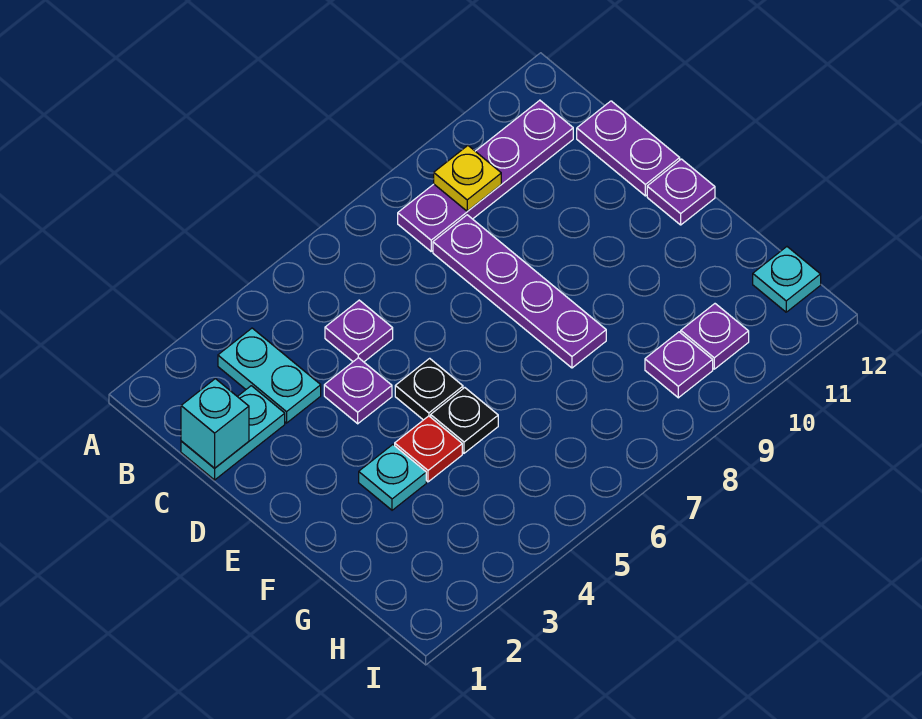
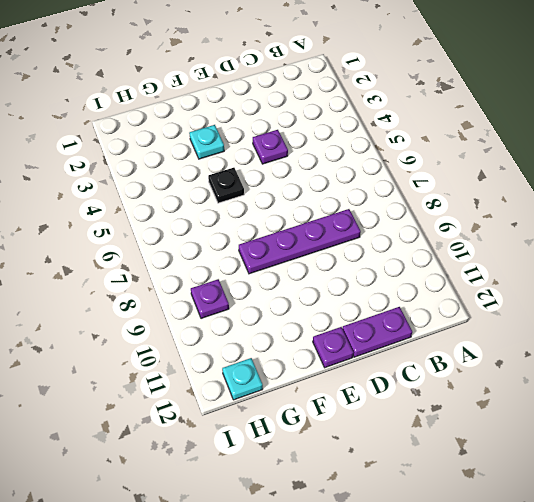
none -> cyan plate B3:C3 level 1
none -> purple plate B8:B11 level 1
none -> cyan plate C1:C2 level 1

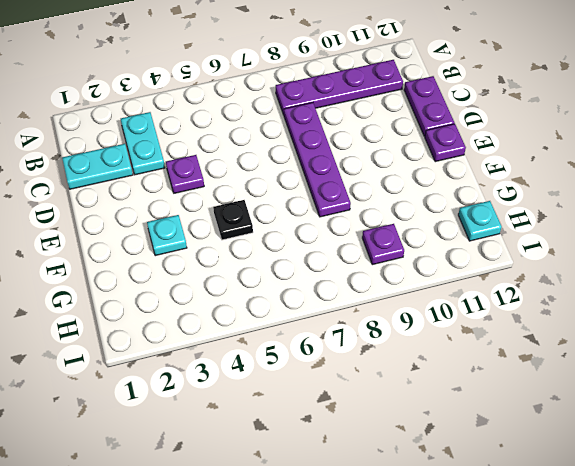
none -> purple plate C5 level 1
none -> black plate E5 level 1
none -> red plate F4 level 1

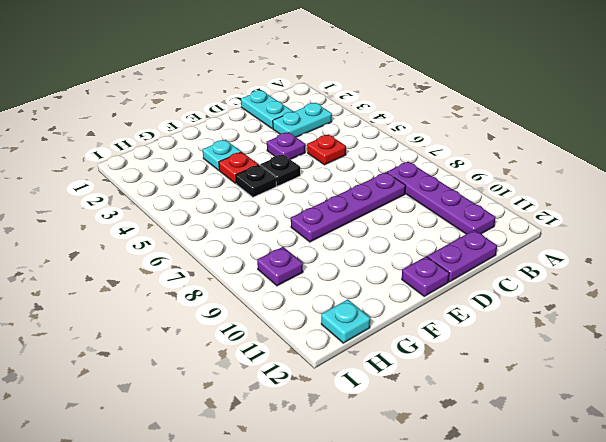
red plate C5 level 1 -> purple plate C5 level 1
none -> purple plate H10 level 1
none -> yellow plate B9 level 2
none -> cyan brick C1 level 2

